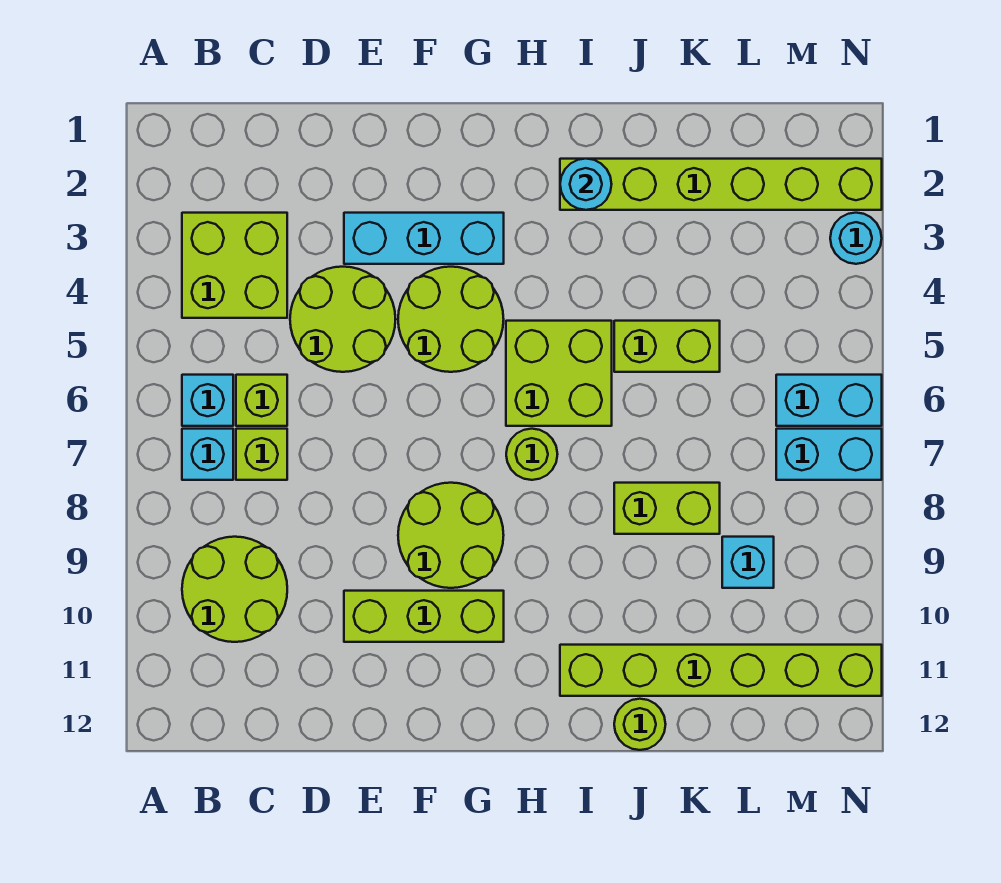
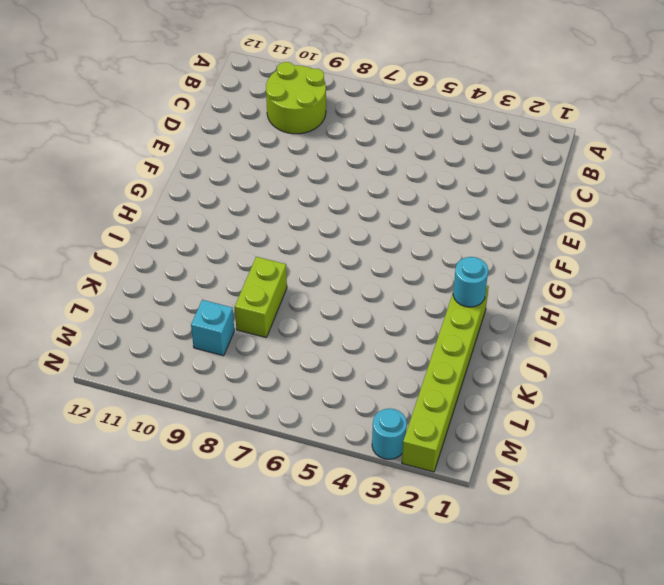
none -> lime brick B3:C4 level 1
none -> cyan brick B6 level 1
none -> cyan brick B7 level 1

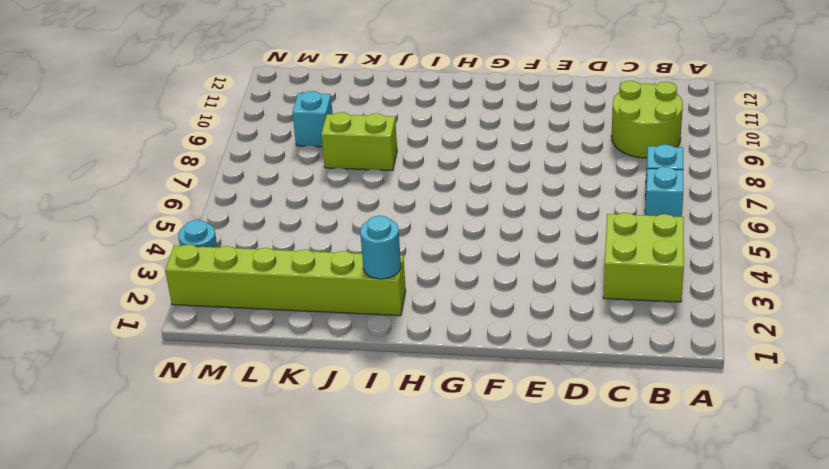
none -> lime brick C6 level 1
none -> lime brick C7 level 1
none -> lime round brick D4:E5 level 1

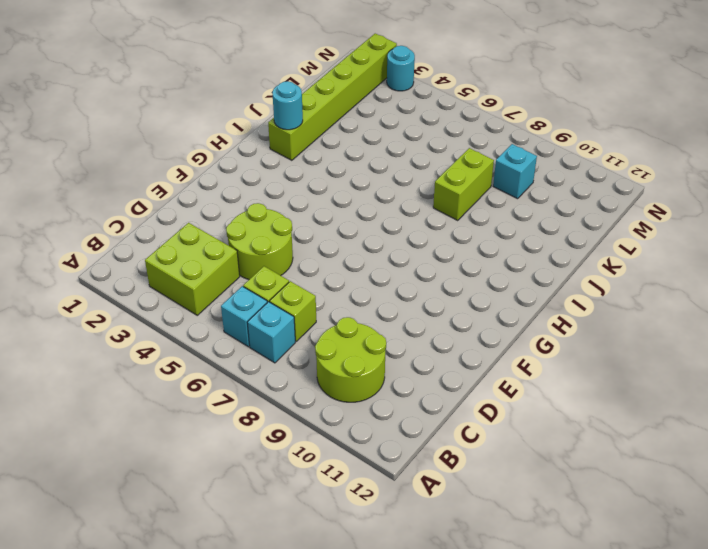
none -> cyan brick E3:G3 level 1
none -> lime brick E10:G10 level 1
none -> lime round brick F4:G5 level 1

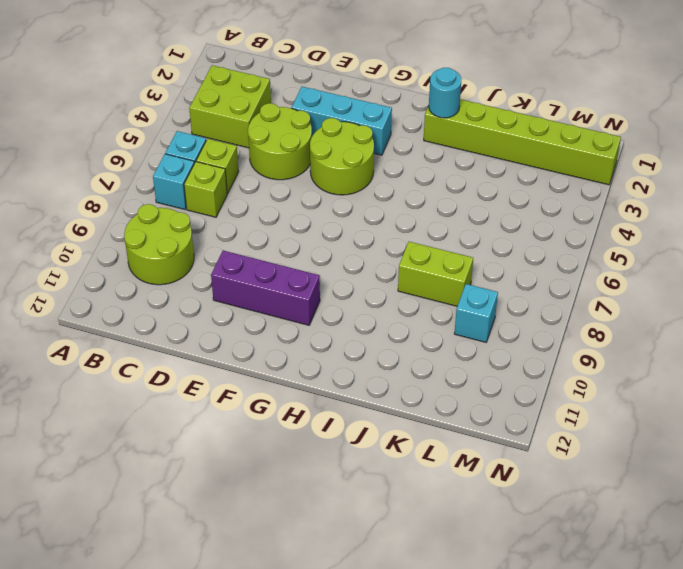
purple brick E10:G10 level 1 -> lime brick E10:G10 level 1
none -> lime round brick F8:G9 level 1
none -> lime brick H5:I6 level 1
none -> lime round brick H7 level 1

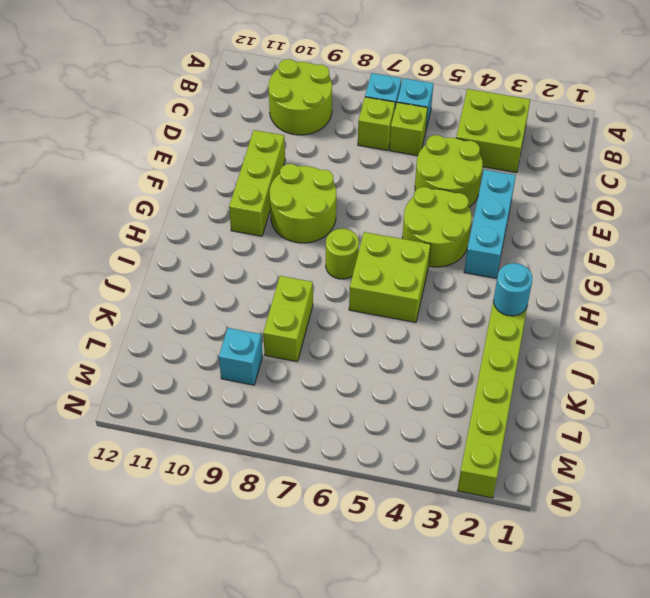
none -> lime brick I11:N11 level 1
none -> lime brick J5:K5 level 1
none -> lime round brick J12 level 1

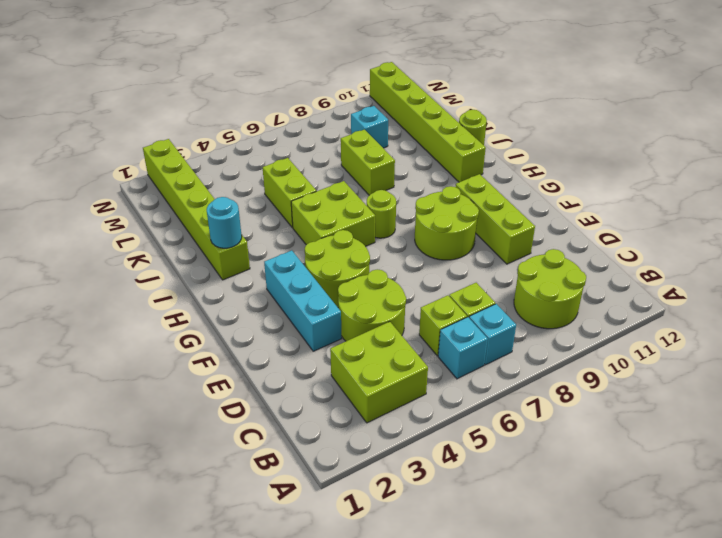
none -> cyan brick M6:N6 level 1
none -> cyan brick M7:N7 level 1
none -> cyan round brick N3 level 1

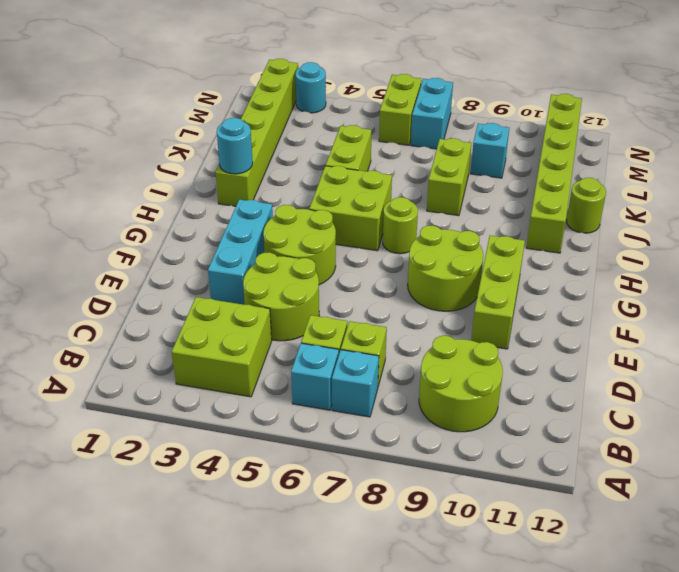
lime brick M6:N6 level 1 -> cyan brick M6:N6 level 1

